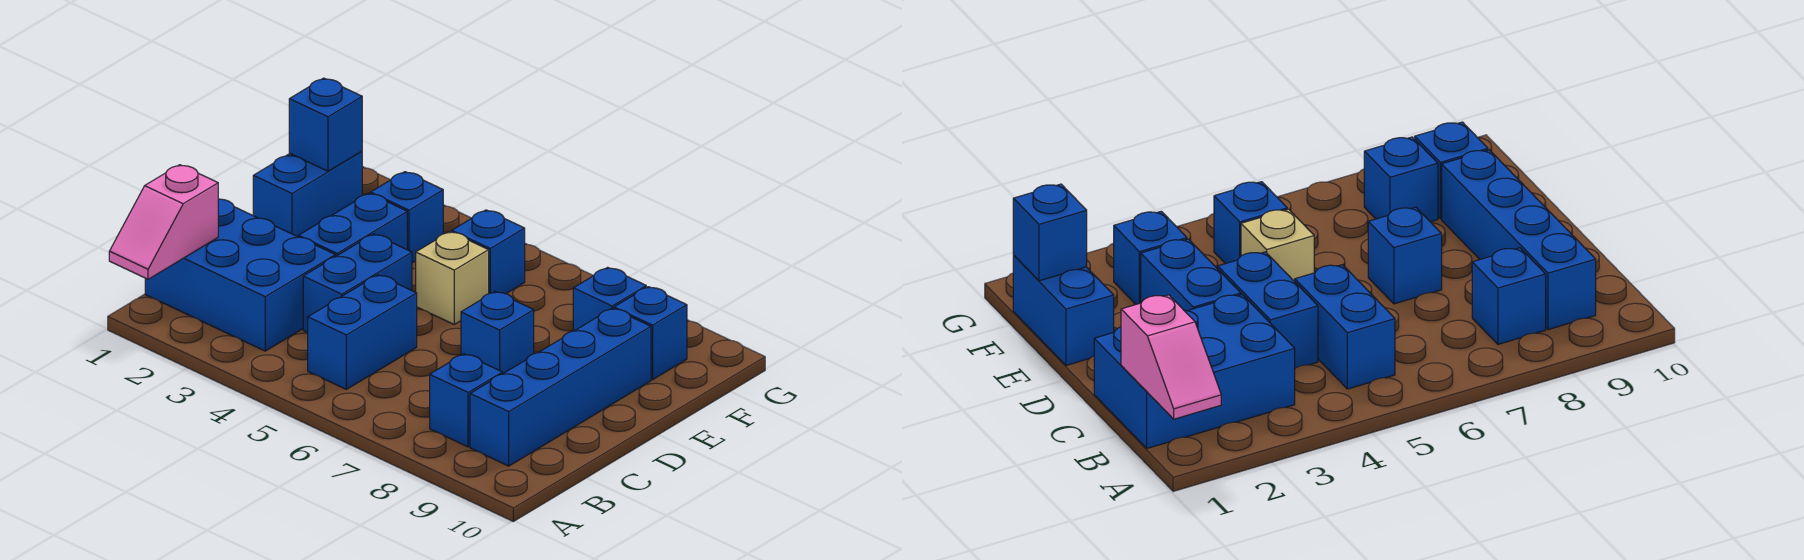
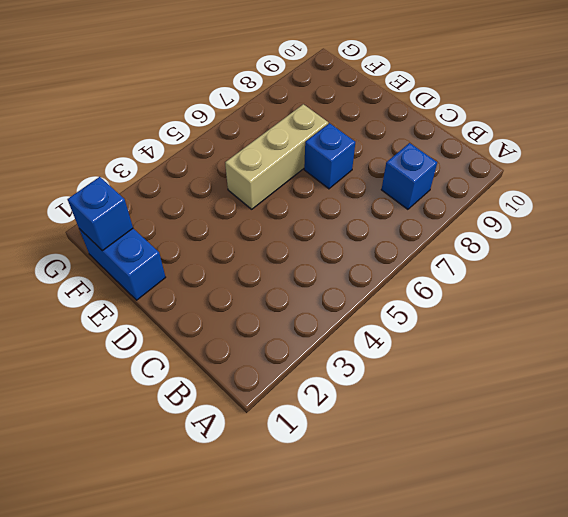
tan brick E5:E7 level 1 -> tan brick E5 level 1
none -> blue brick B1:C3 level 1
none -> blue brick B5:C5 level 1
none -> blue brick B9:E9 level 1

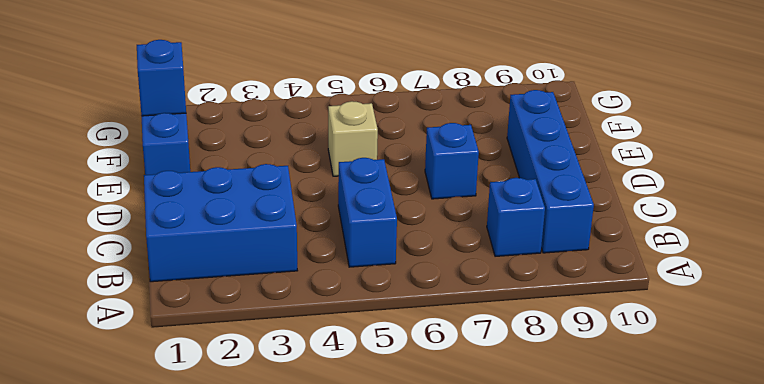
none -> blue brick C4:D4 level 1
none -> blue brick D3:E3 level 1
none -> blue brick F3 level 1

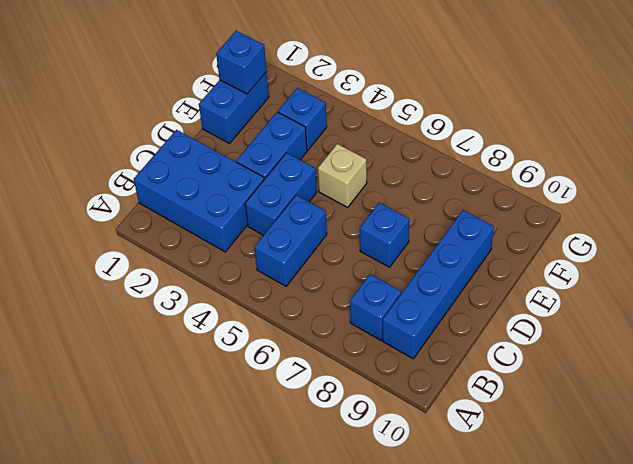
none -> blue brick F5 level 1
none -> blue brick F8 level 1
none -> blue brick F9 level 1

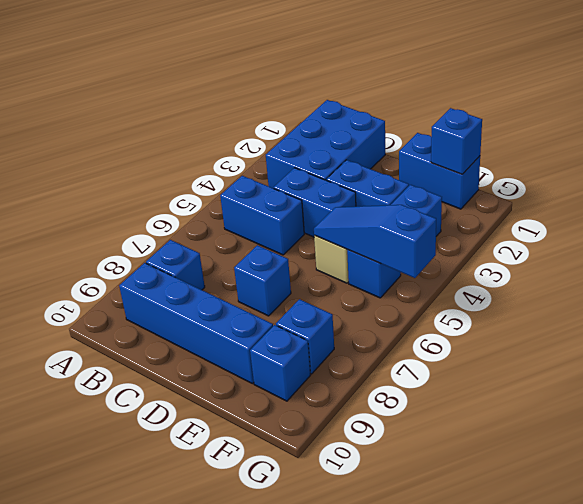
blue slope E5:G5 level 2 top G -> none
none -> pink slope A1:B1 level 2 top B

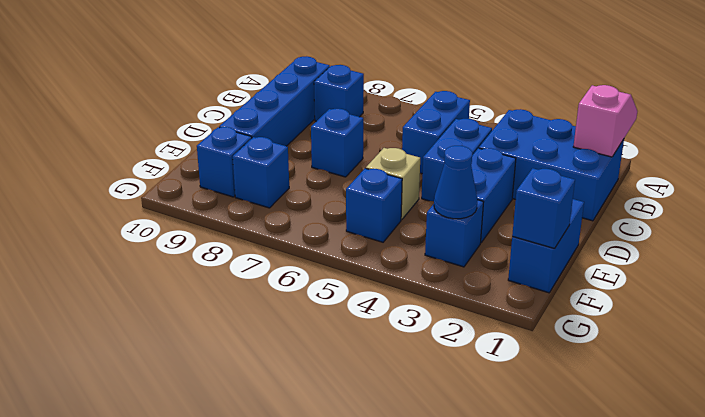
blue cone F3 level 2 -> none

